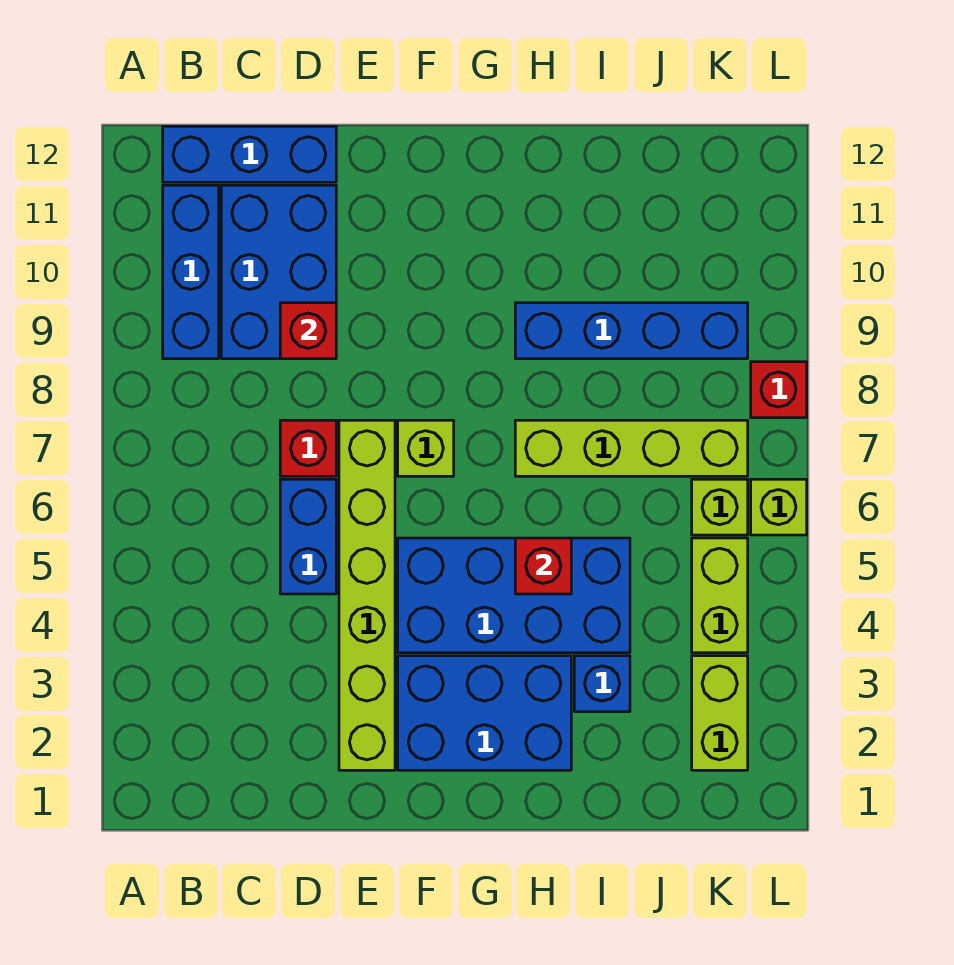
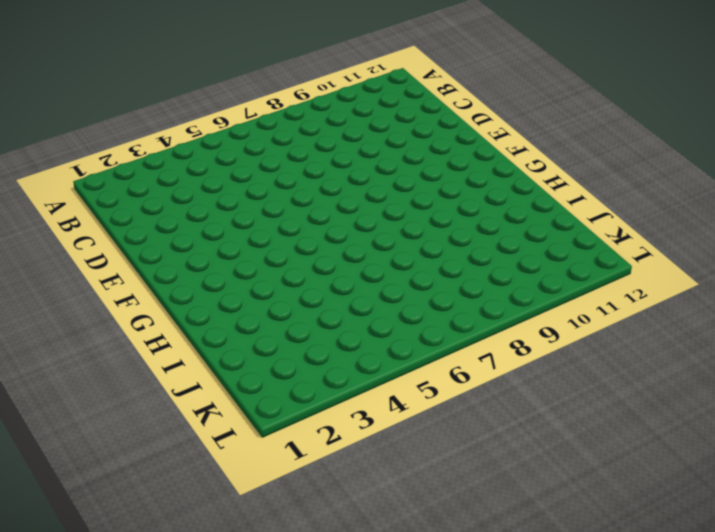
none -> blue brick B9:B11 level 1
none -> blue brick B12:D12 level 1
none -> blue brick C9:D11 level 1

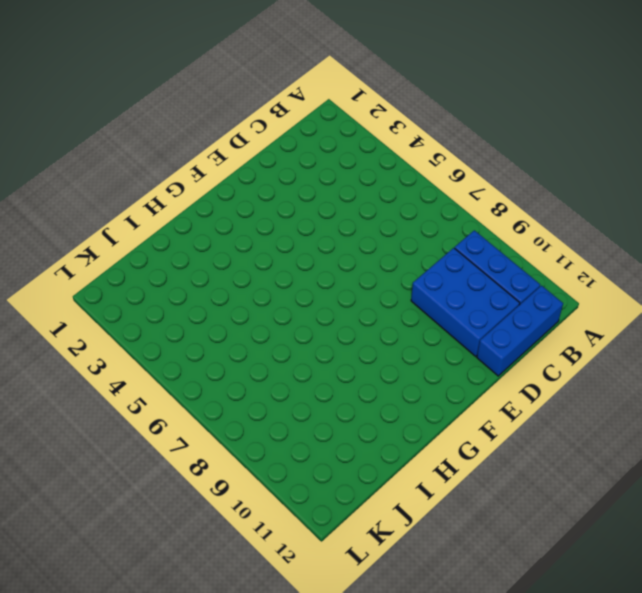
none -> blue brick D5:D6 level 1
none -> red brick D7 level 1
none -> lime brick E2:E7 level 1

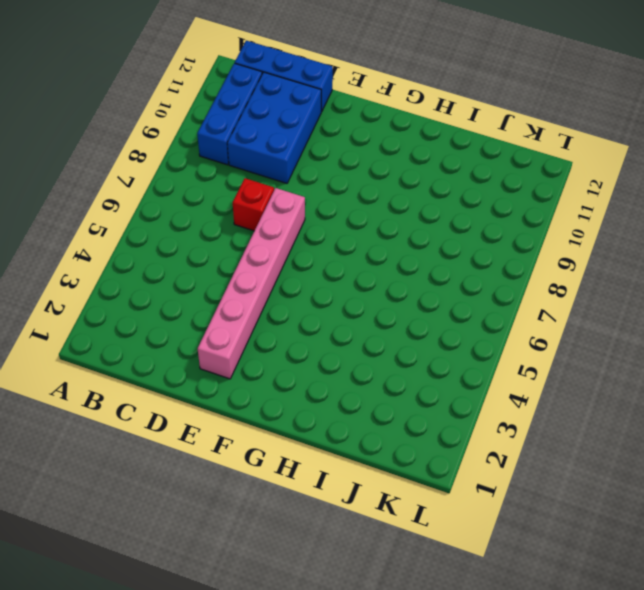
pink brick E2:E7 level 1 -> lime brick E2:E7 level 1
none -> blue brick D5:D6 level 1
none -> blue brick F2:H3 level 1
none -> blue brick F4:I5 level 1

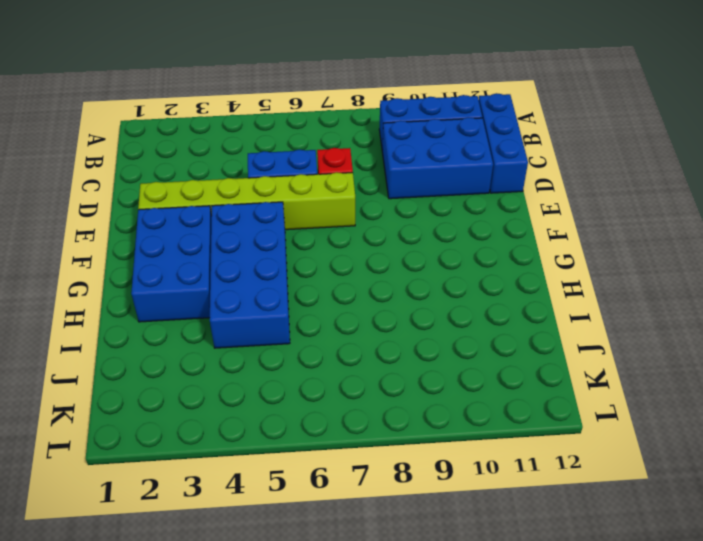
none -> lime brick F7 level 1
none -> lime brick H7:K7 level 1
none -> blue brick H9:K9 level 1

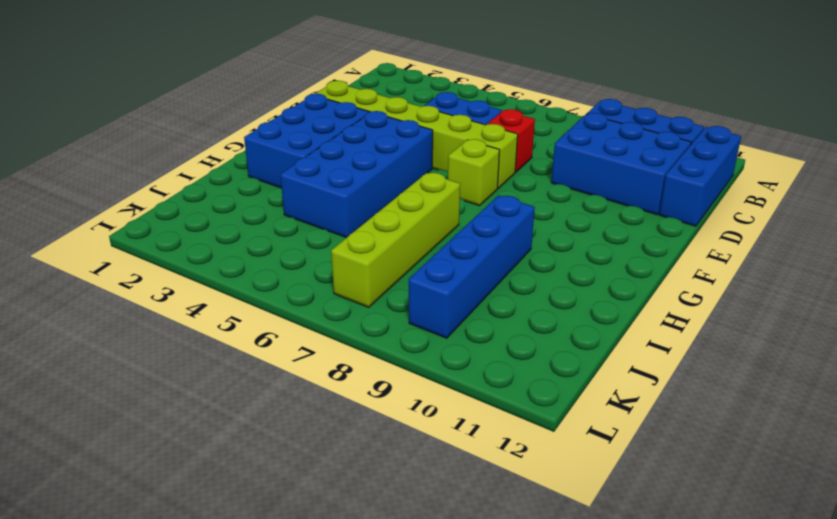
none -> blue brick I3 level 1
none -> lime brick K2:K3 level 1
none -> lime brick K4:K5 level 1

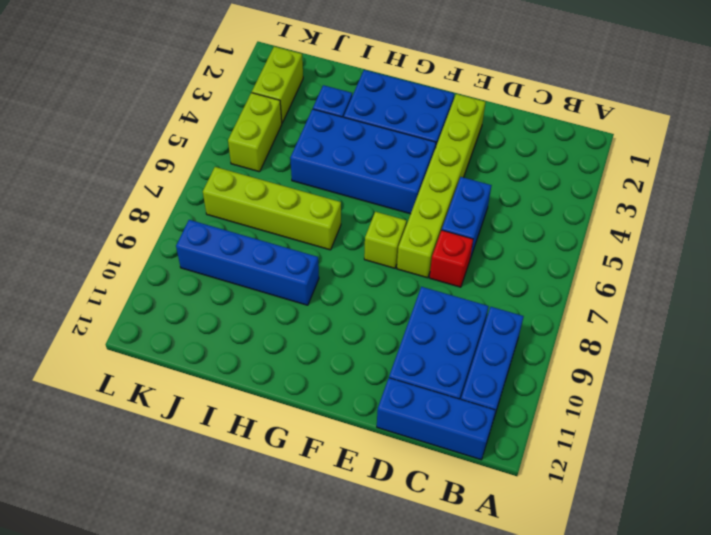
none -> lime brick K6 level 1
none -> lime brick L6 level 1
none -> red brick L8 level 1

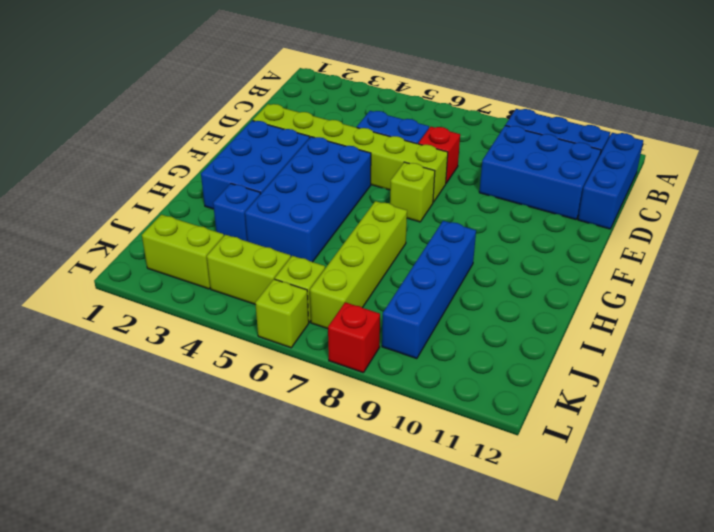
none -> red brick D9 level 2
none -> red brick H5 level 2

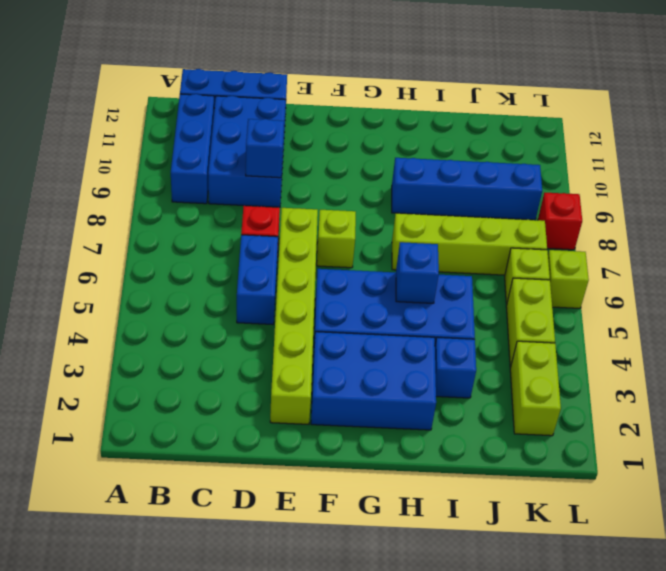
blue brick D9 level 2 -> red brick D9 level 2
blue brick H5 level 2 -> red brick H5 level 2

